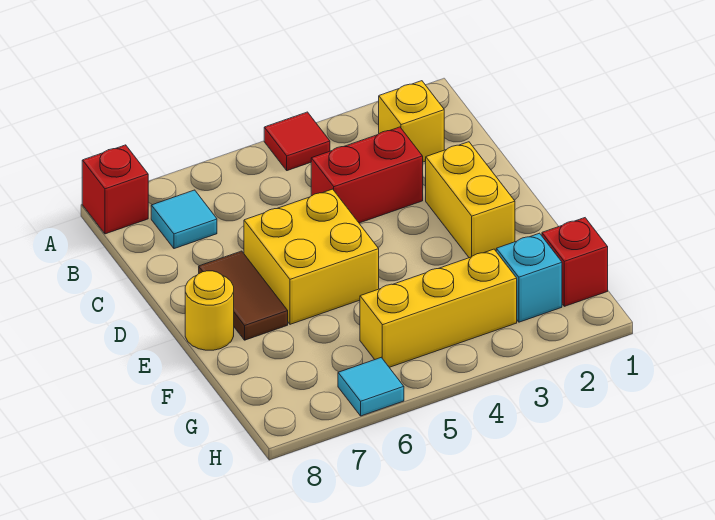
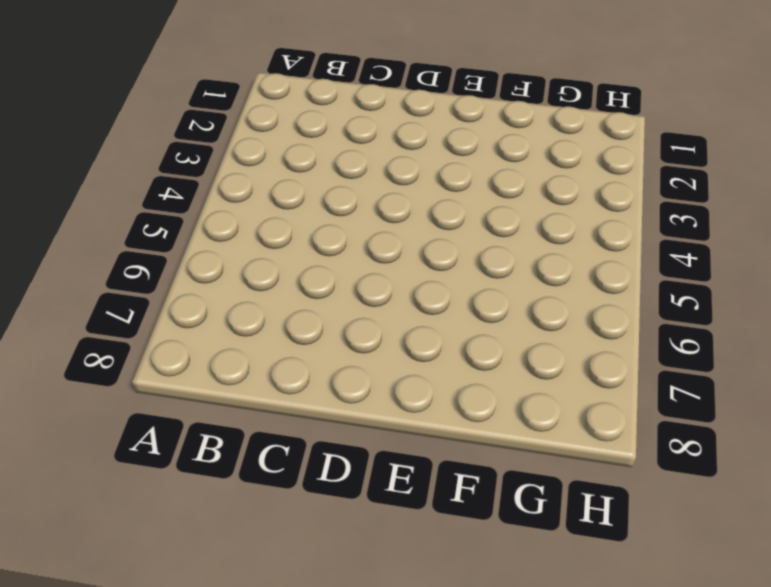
none -> red tile A4 level 1
none -> red brick A8 level 1
none -> yellow brick B2 level 1

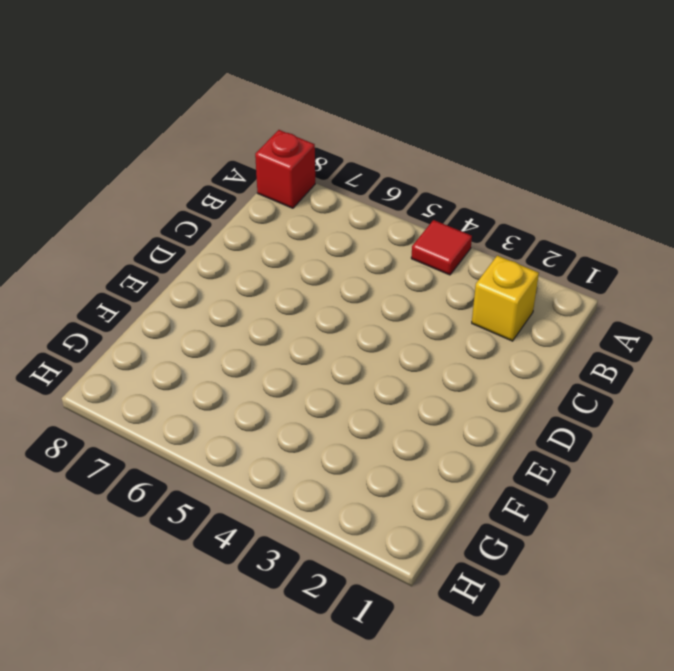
none -> cyan tile B7 level 1
none -> red brick C3:C4 level 1
none -> yellow brick D2:E2 level 1

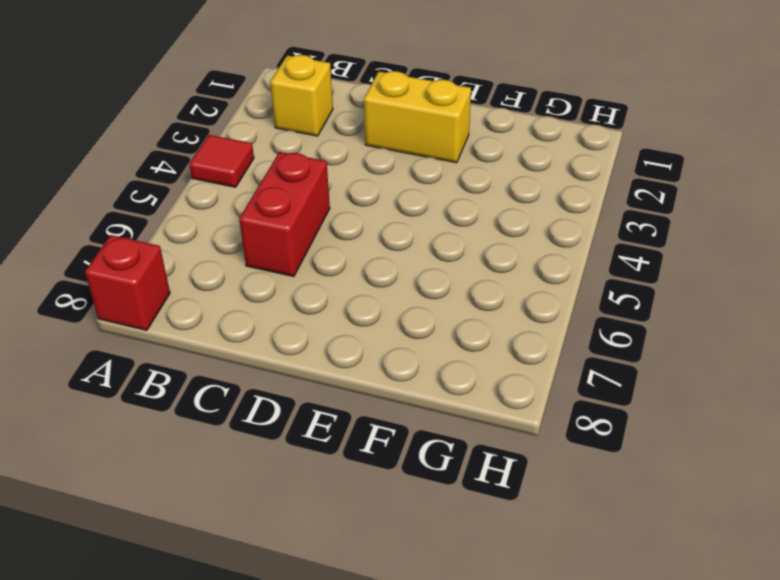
red brick C5:C6 level 1 -> red brick C3:C4 level 1
none -> cyan tile B7 level 1
none -> yellow brick D5:E6 level 1
none -> brown tile D7:E7 level 1

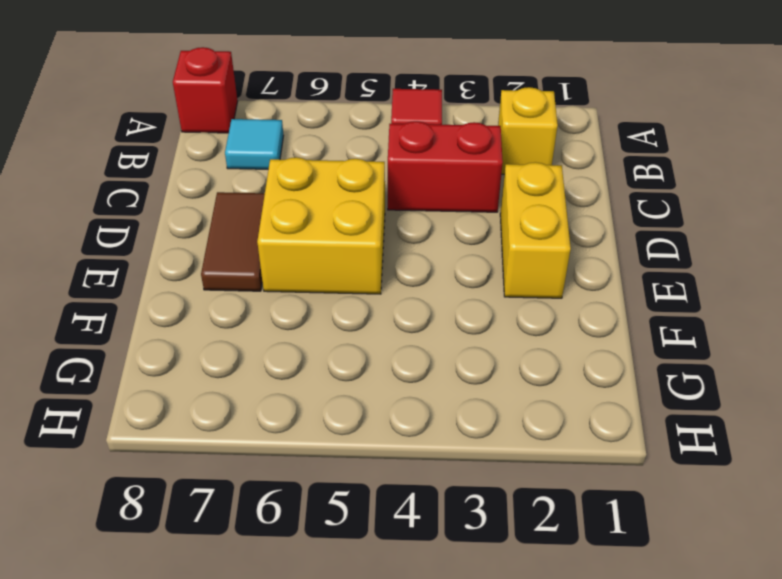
none -> yellow round brick E8 level 1
none -> red brick G1 level 1
none -> cyan brick G2 level 1

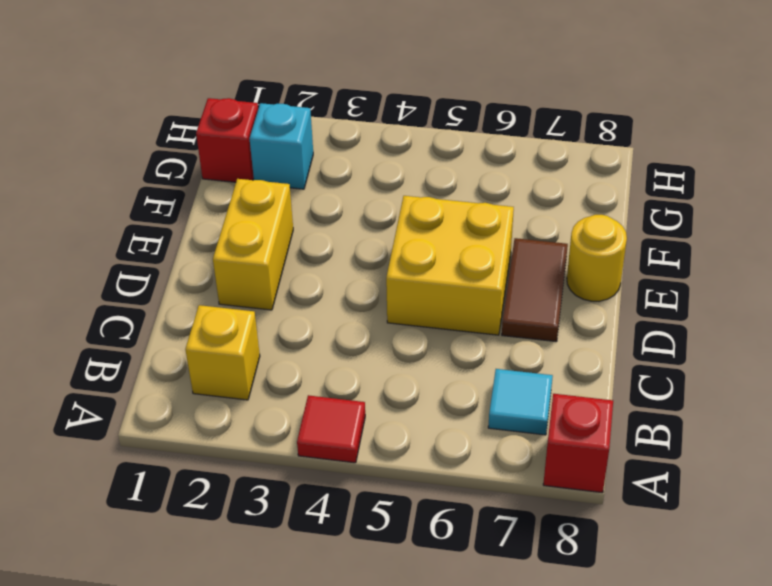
none -> red brick C3:C4 level 1
none -> yellow brick G3:G5 level 1
none -> cyan tile H6 level 1

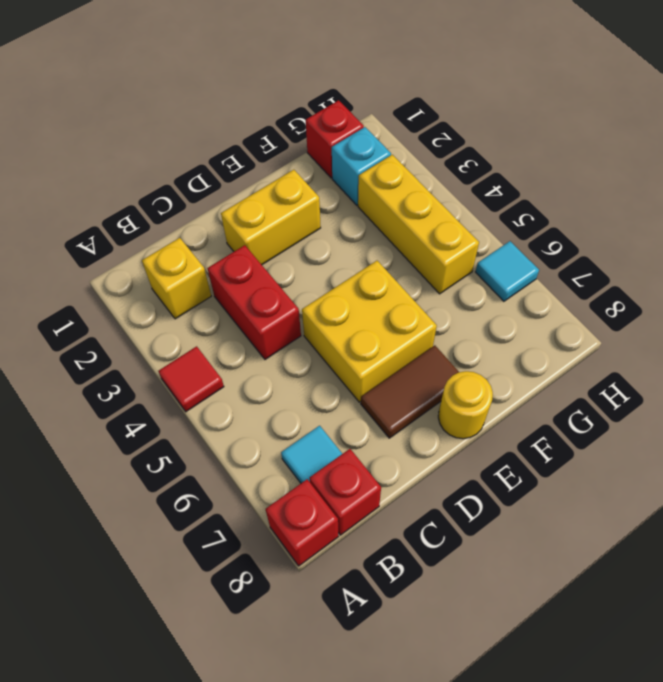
red brick B8 level 1 -> none

